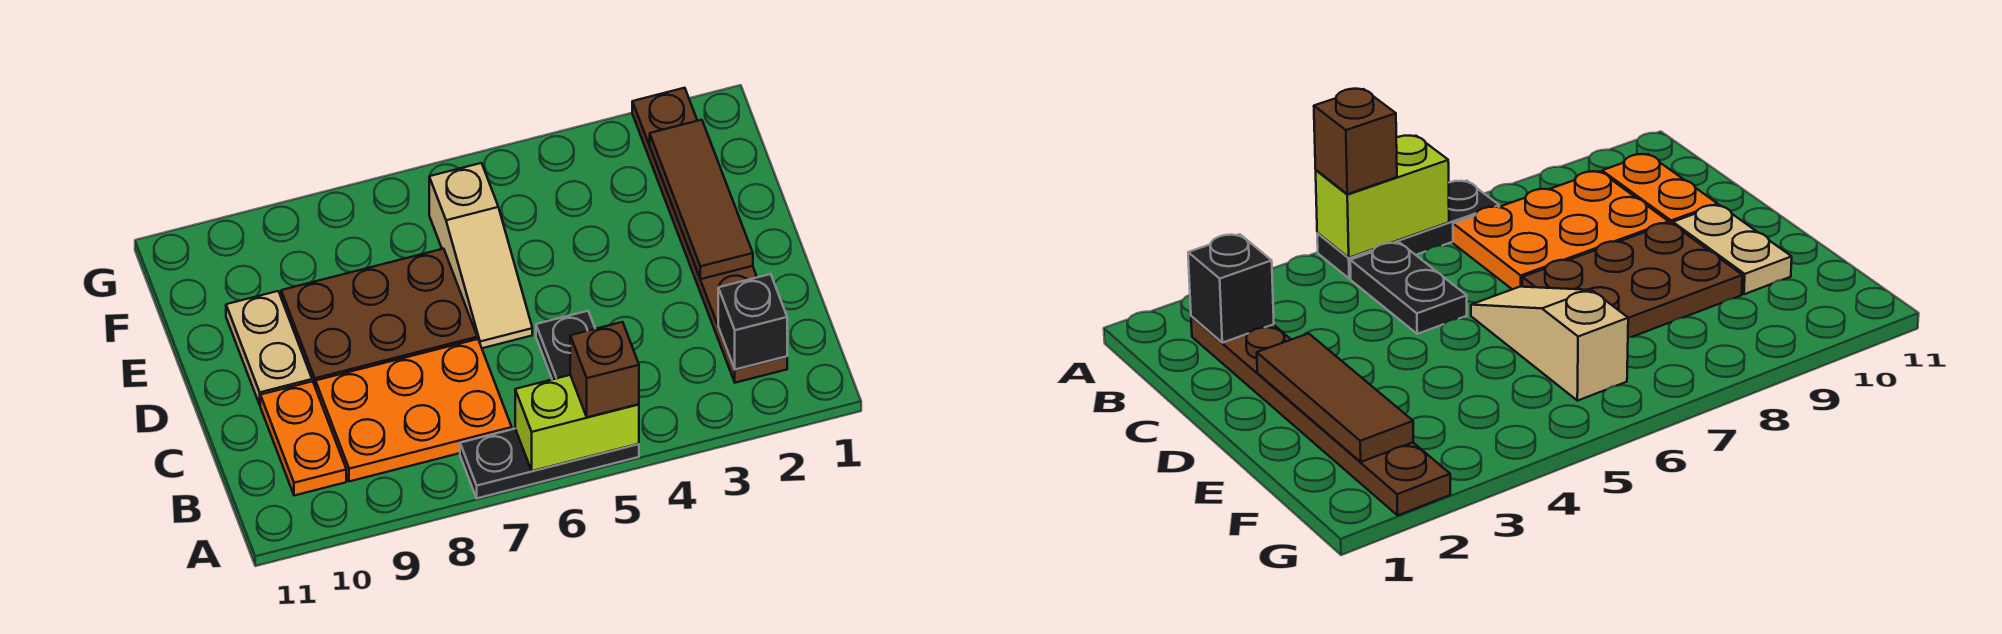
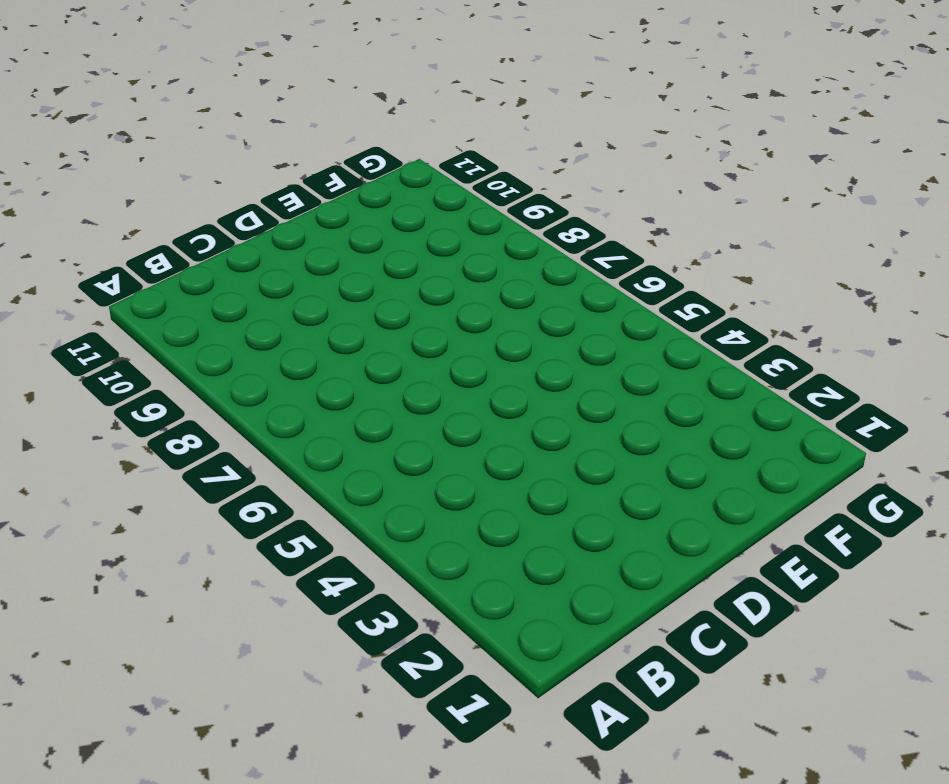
none -> black plate A5:A7 level 1
none -> brown plate B2:G2 level 1
none -> black plate B5:C5 level 1

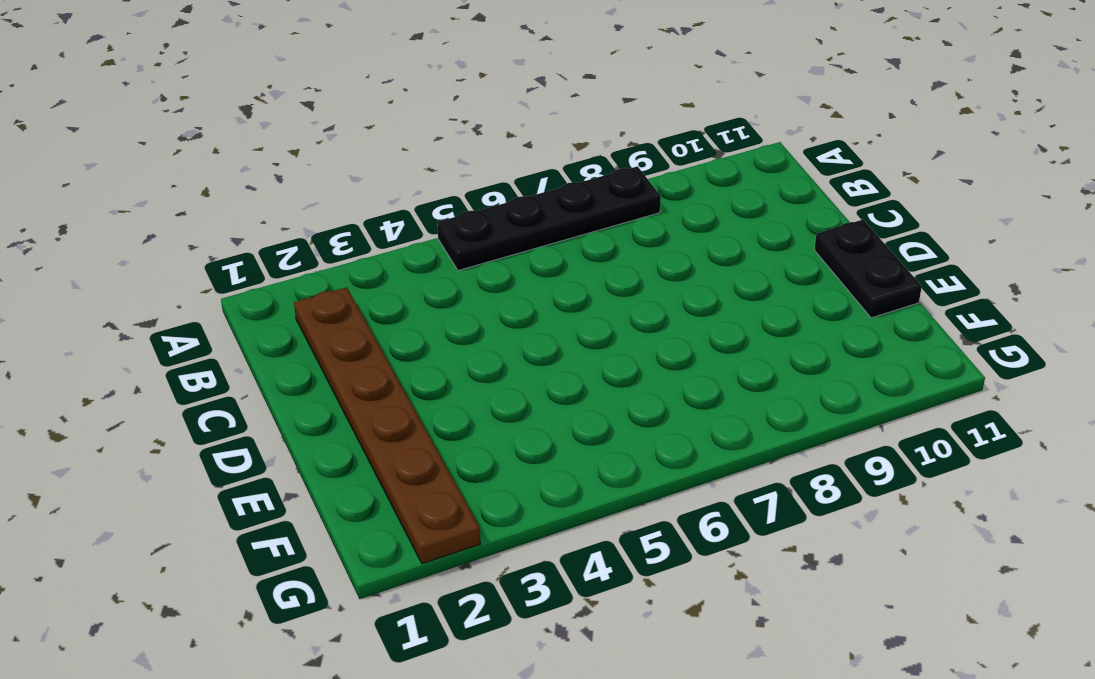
black plate A5:A8 level 1 -> black plate A5:A7 level 1
black plate D11:E11 level 1 -> black plate B5:C5 level 1
none -> orange plate B7:C9 level 1
none -> orange plate B10:C10 level 1
none -> tan slope D6:F6 level 1 top F

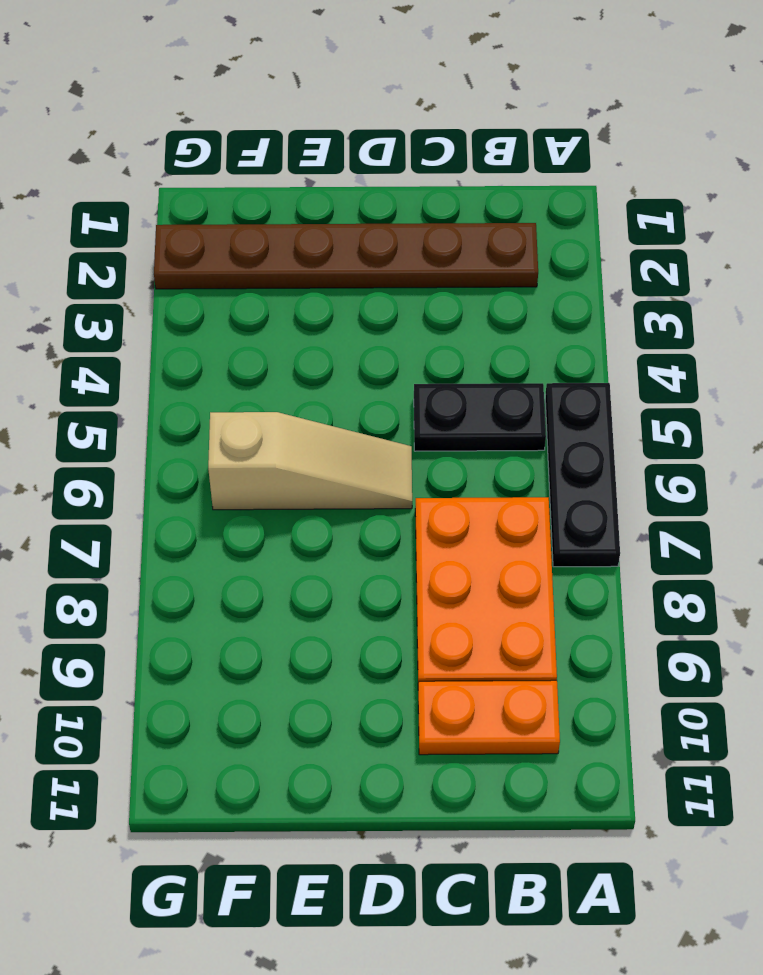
none -> brown plate D7:E9 level 1
none -> tan plate D10:E10 level 1
none -> lime brick A5:A6 level 2

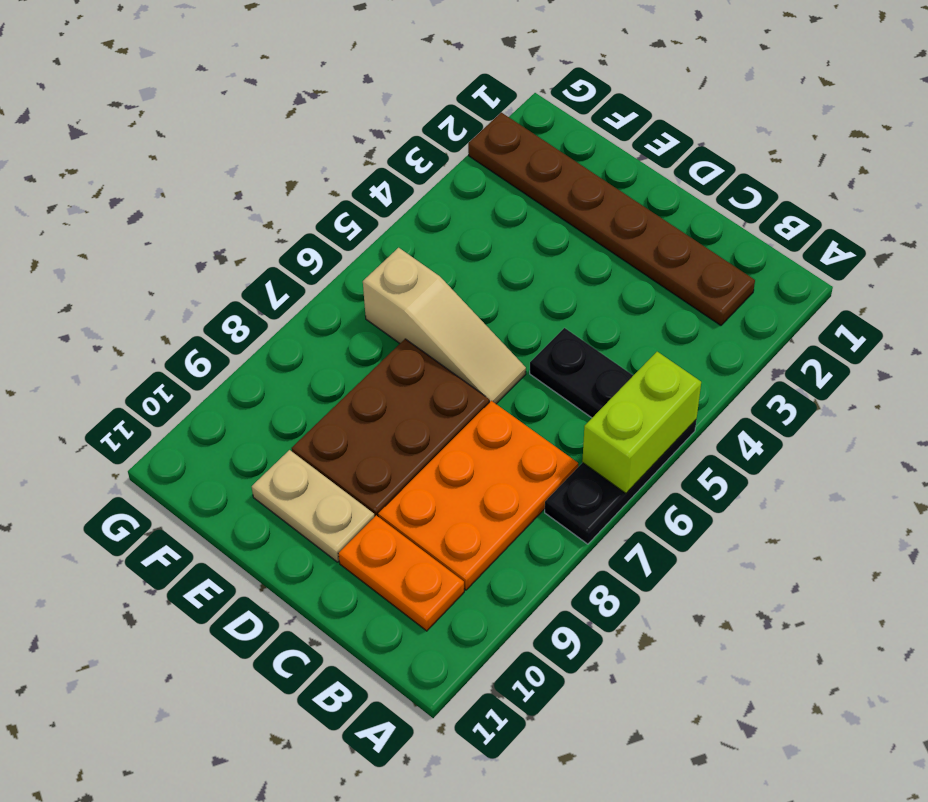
none -> black brick B2 level 2
none -> brown tile D2:F2 level 2
none -> brown brick A5 level 3

